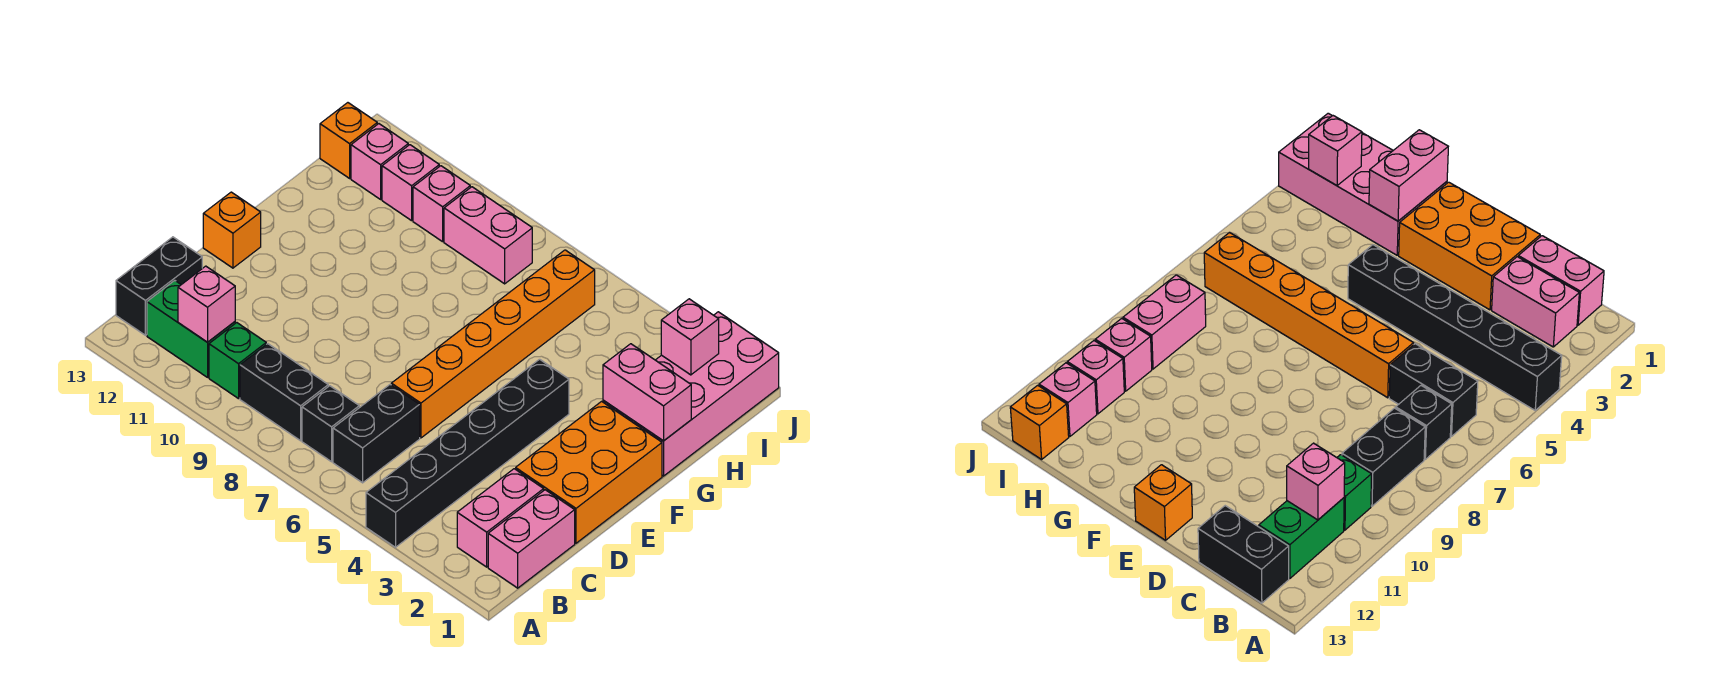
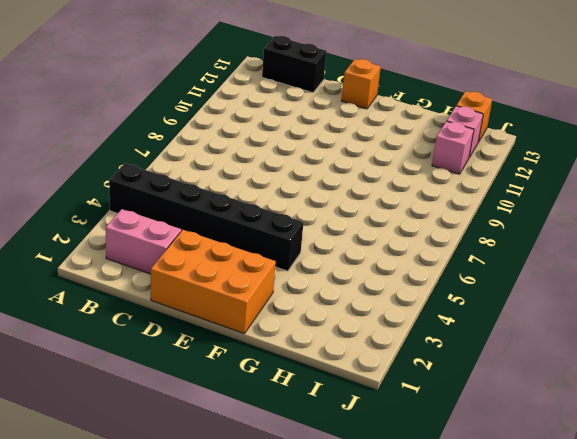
none -> pink brick B1:C1 level 1
none -> black brick B6:C6 level 1
none -> black brick B7 level 1

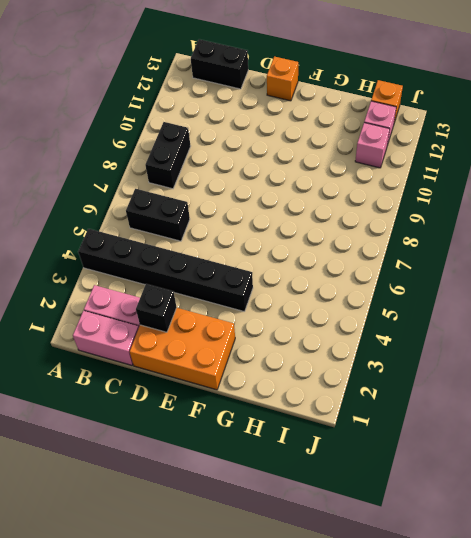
black brick D2 level 2 -> black brick B7 level 1
none -> green brick B10 level 1
none -> green brick B11:B12 level 1
none -> orange brick D6:I6 level 1

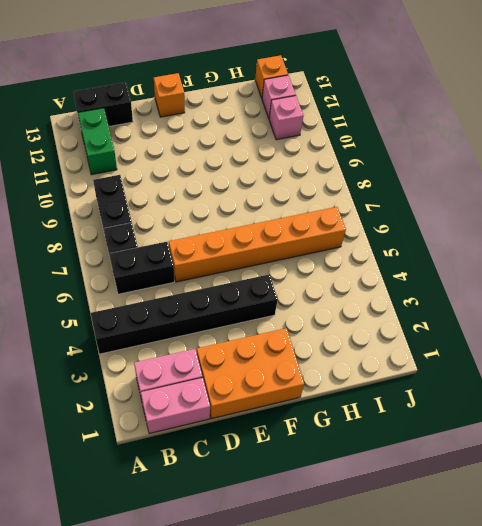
none -> green brick B10 level 1
none -> pink brick G1:J2 level 1
none -> pink brick I8:I9 level 1

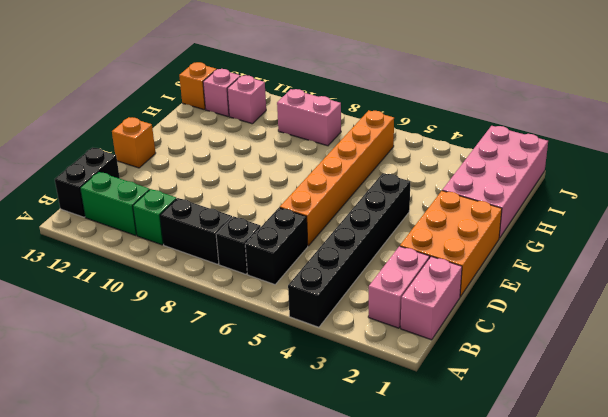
none -> pink brick I10 level 1
none -> pink brick B11 level 2
none -> pink brick G1:G2 level 2

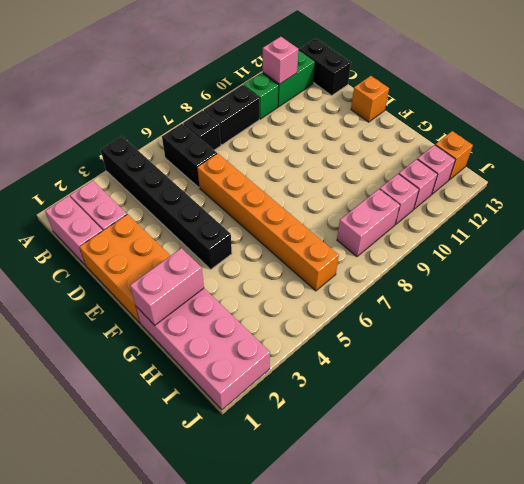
none -> pink brick I2 level 2

